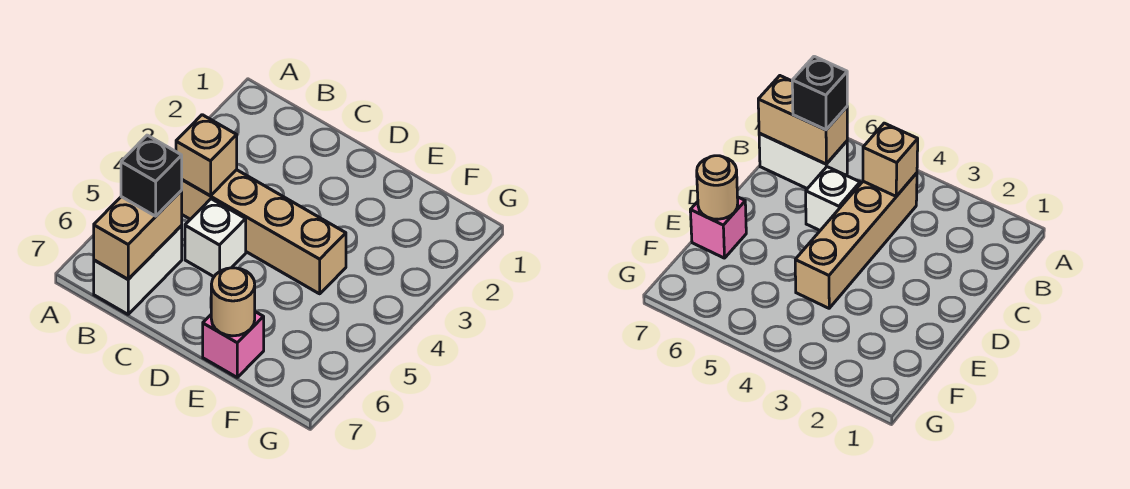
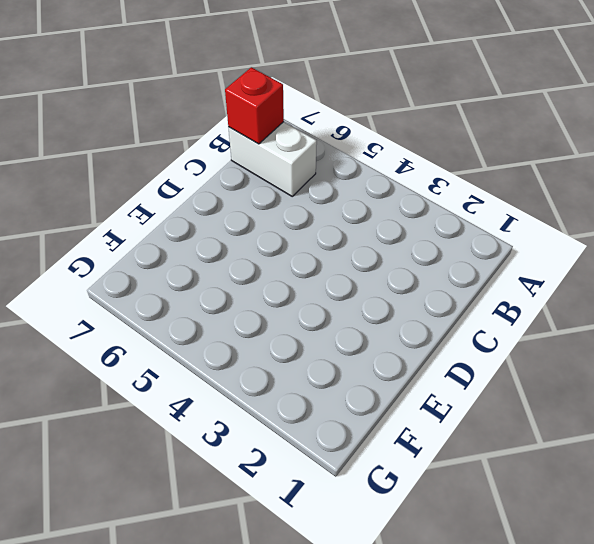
red brick B7 level 2 -> tan brick B6:B7 level 2
none -> tan brick B4:E4 level 1
none -> white brick C5 level 1

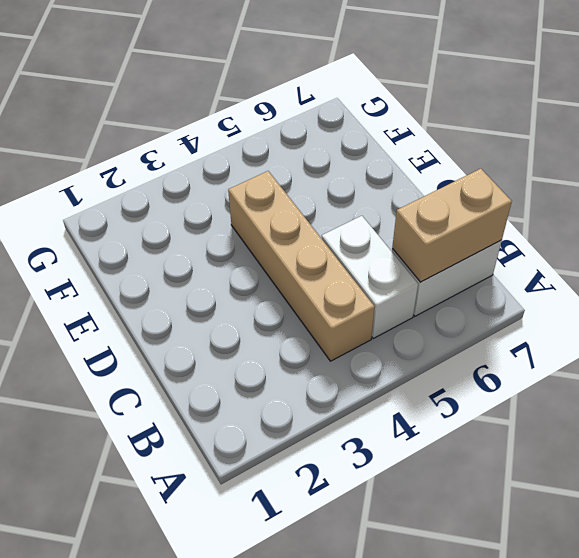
white brick B5:C5 level 1 -> white brick C5 level 1
none -> pink brick E7 level 1
none -> tan brick B4 level 2

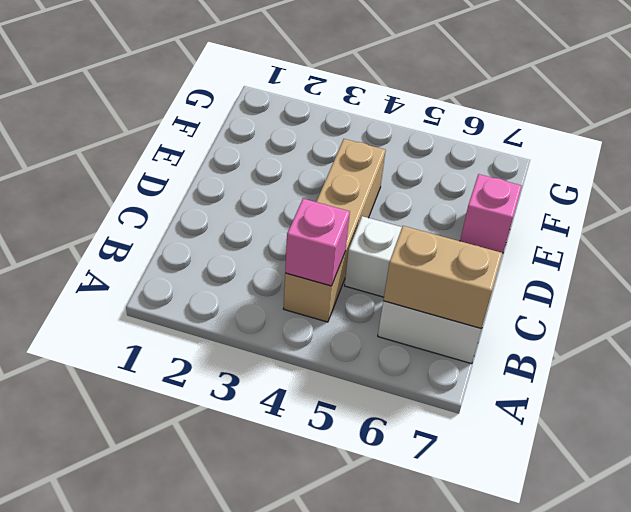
pink brick B4 level 2 -> tan brick B4 level 2
none -> tan round brick E7 level 2
none -> black brick B6 level 3

